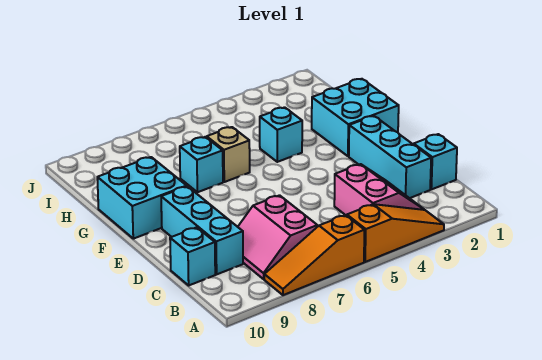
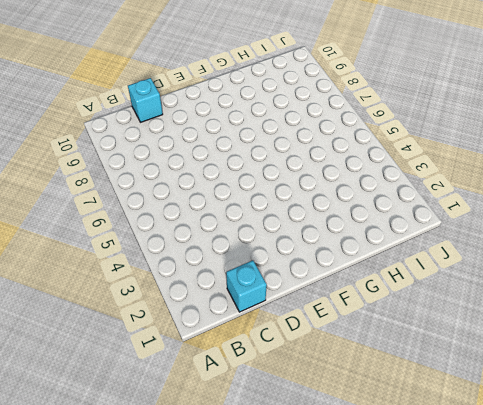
none -> orange slope A3:A5 level 1 top 5
none -> orange slope A6:A8 level 1 top 6
none -> pink slope B3:C4 level 1 top 4

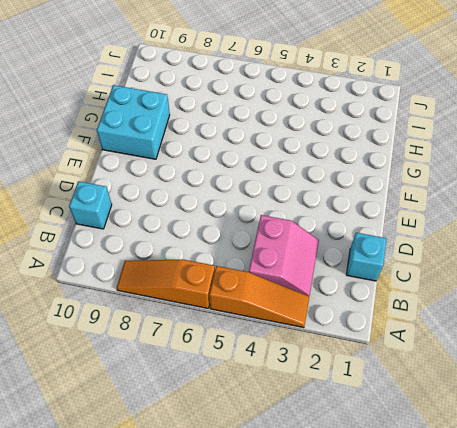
none -> pink slope B7:C8 level 1 top 7
none -> cyan brick C2:E2 level 1
none -> cyan brick C9:E9 level 1

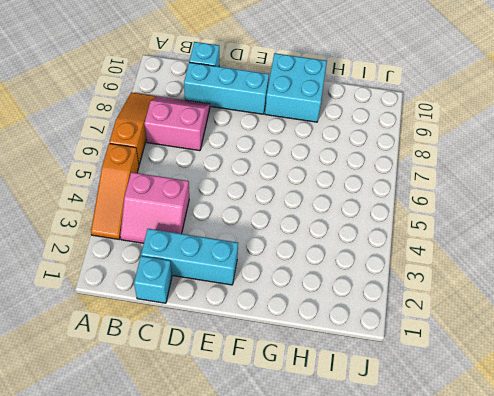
none -> cyan brick F1:G2 level 1
none -> cyan brick G4 level 1
none -> tan brick G6 level 1

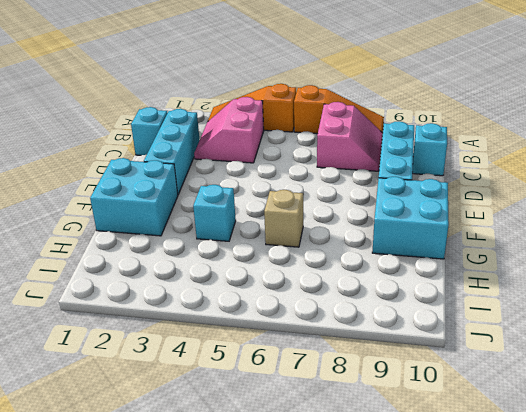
none -> cyan brick G7 level 1

